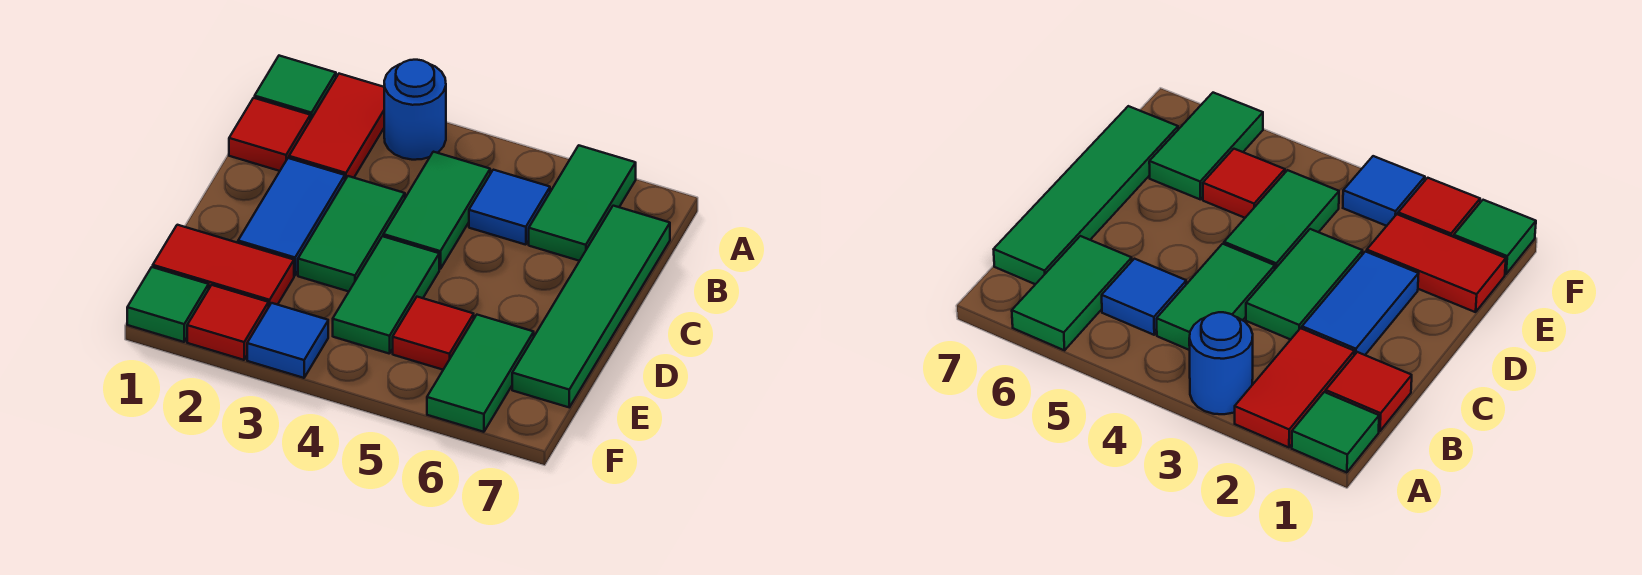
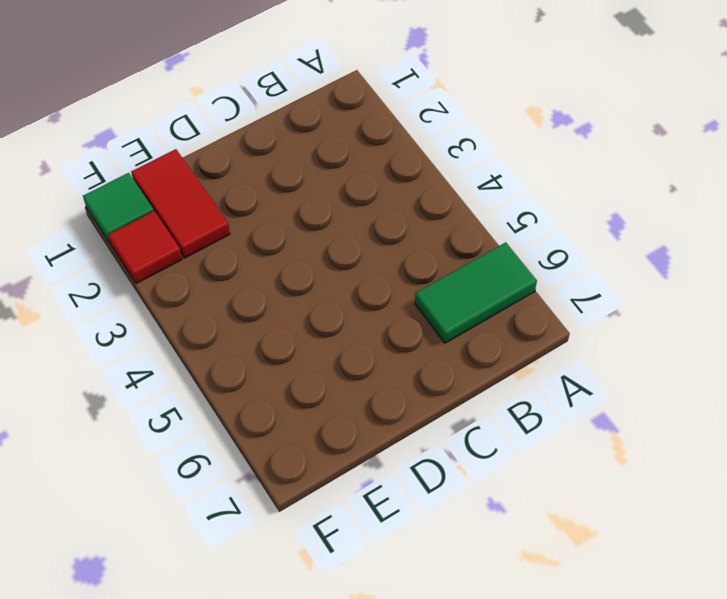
none -> green tile A1 level 1
none -> red tile A2:B2 level 1
none -> blue round brick A3 level 1

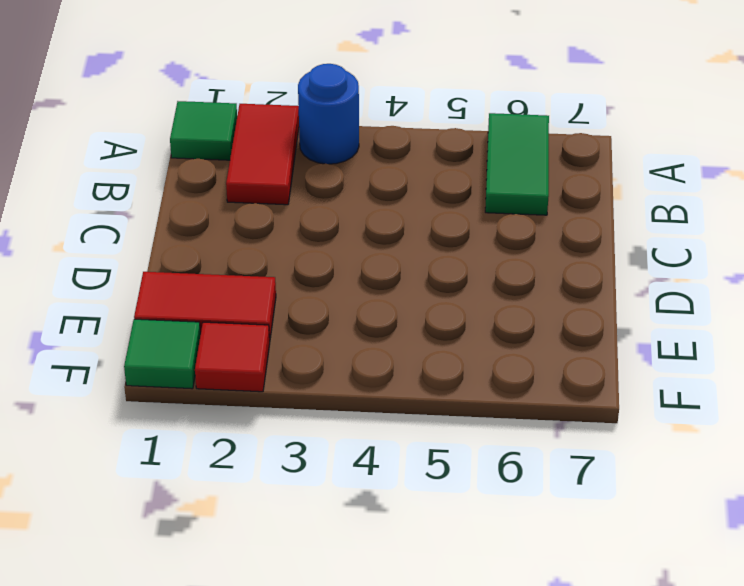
none -> red tile B1 level 1
none -> green tile B4:C4 level 1
none -> blue tile B5 level 1

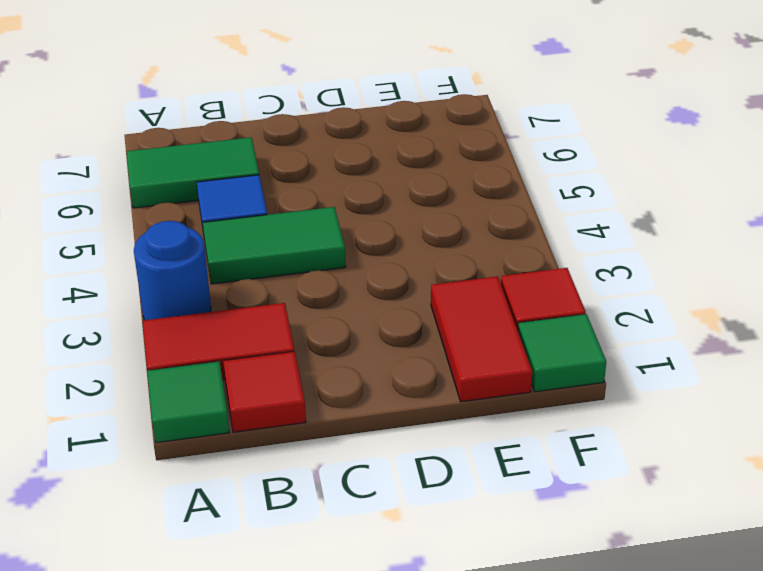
none -> green tile B7:E7 level 1
none -> blue tile C2:D2 level 1
none -> green tile C3:D3 level 1

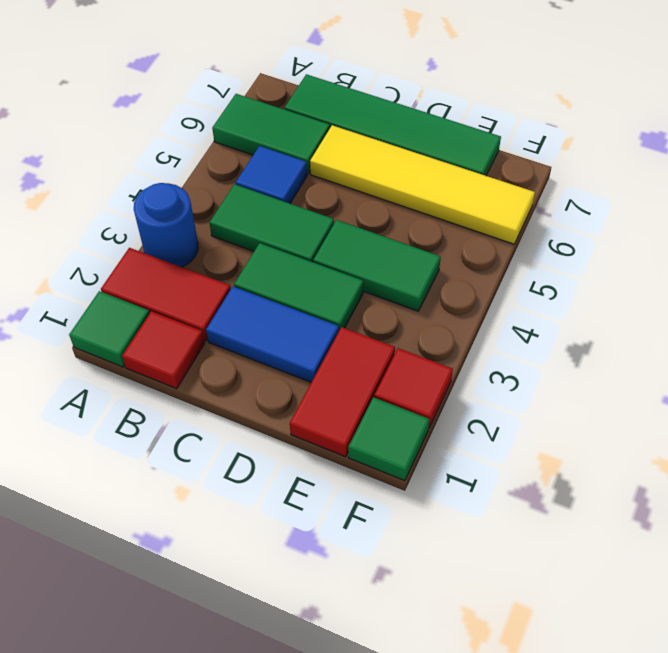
yellow tile C6:F6 level 1 -> green tile E6:F6 level 1
none -> red tile E5 level 1
none -> blue tile F3 level 1

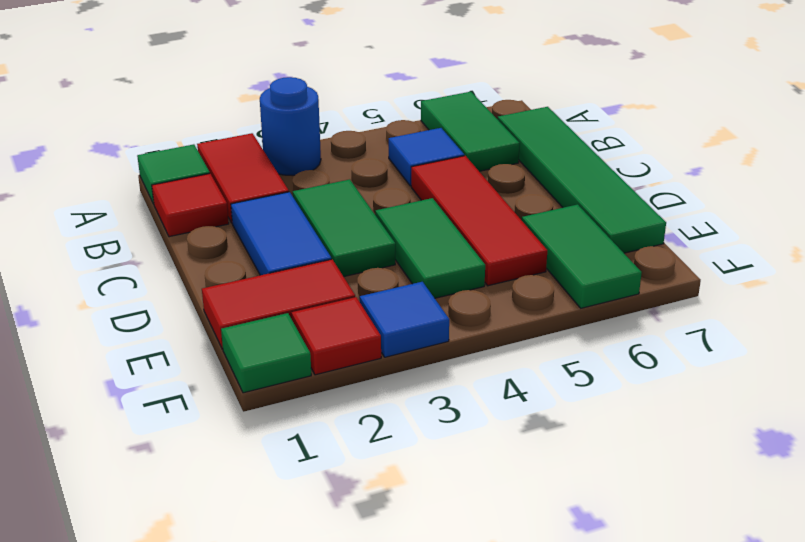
red tile C5:E5 level 1 -> red tile E5 level 1
none -> green tile B4:C4 level 1

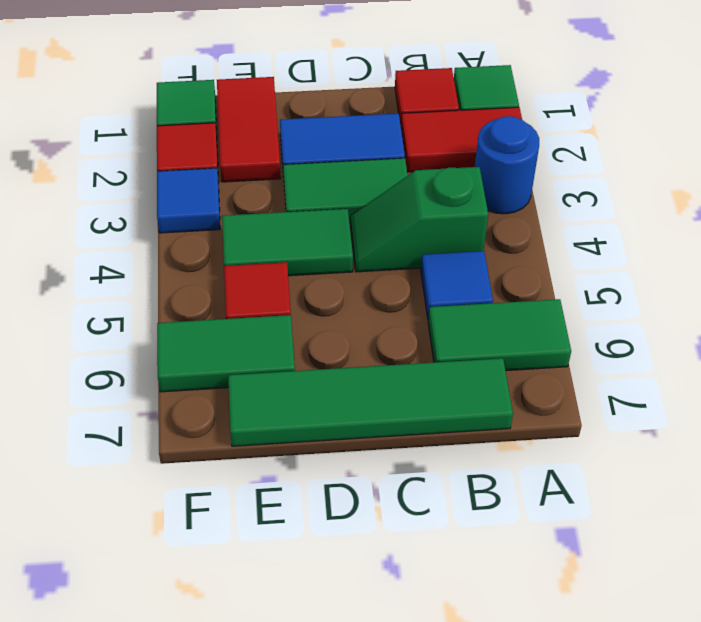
green slope B4:C4 level 1 top B -> green tile B4:C4 level 1

